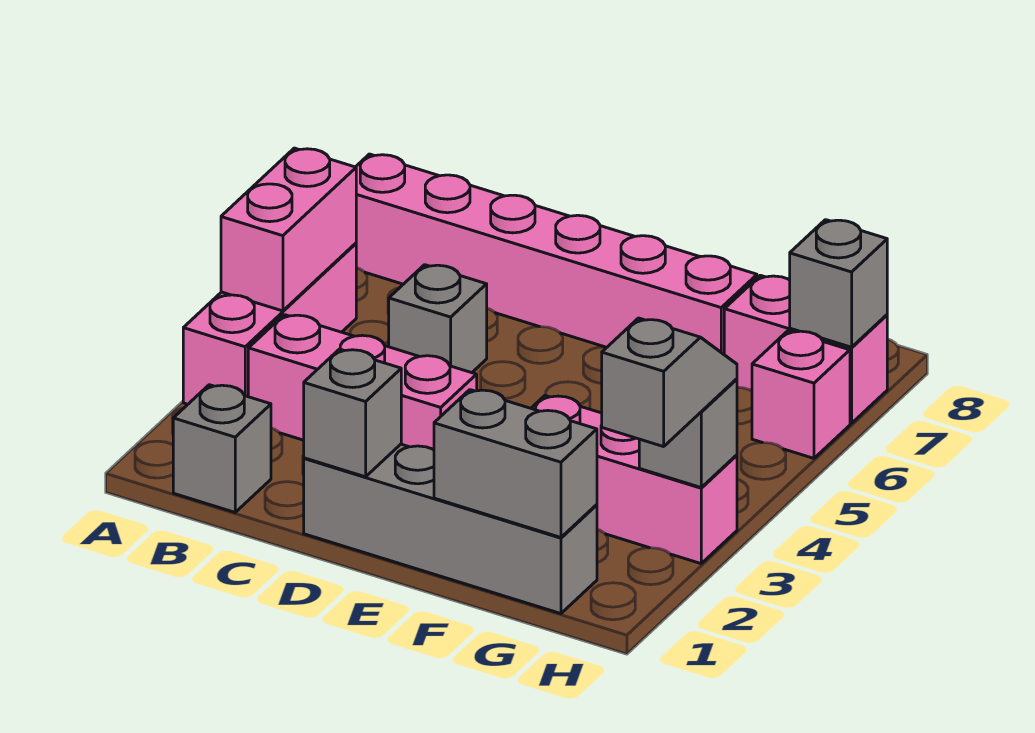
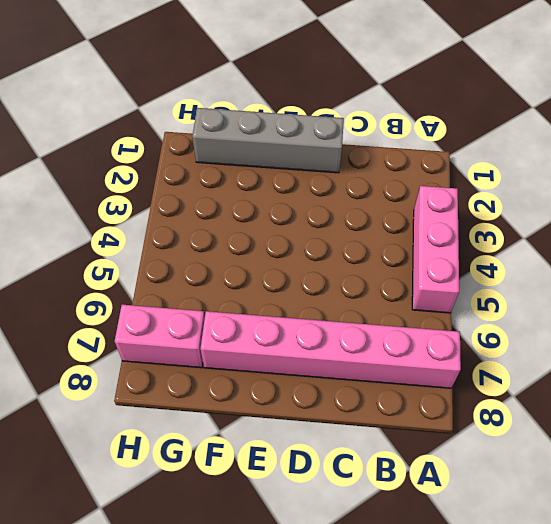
none -> grey brick B1 level 1
none -> pink brick B3:D3 level 1
none -> grey brick C5 level 1

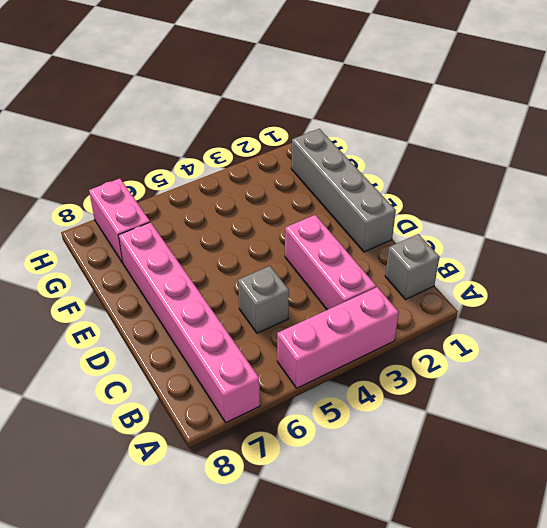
none -> pink brick F3:H3 level 1
none -> pink brick H6 level 1
none -> pink brick A4:A5 level 2

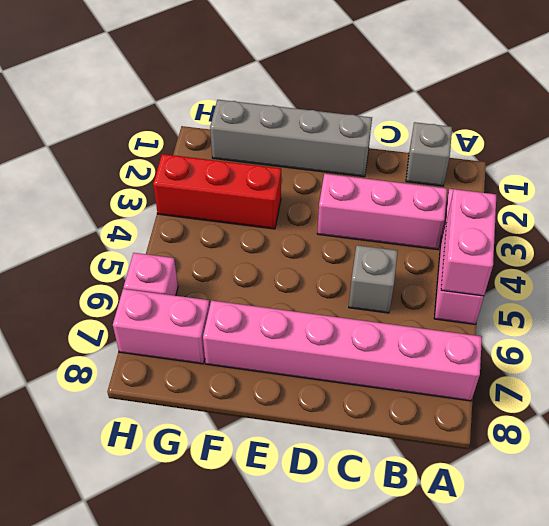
red brick F3:H3 level 1 -> pink brick F3:H3 level 1
none -> grey brick D1 level 2
none -> grey brick F1:G1 level 2
none -> grey brick H3 level 2

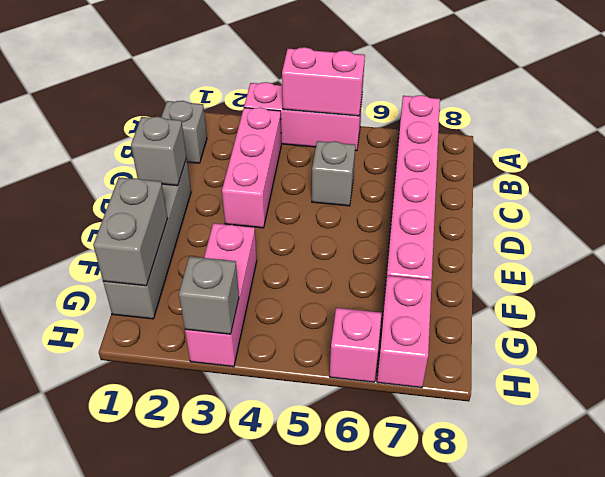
none -> grey brick H7 level 2
none -> grey slope H2:H3 level 3 top 2

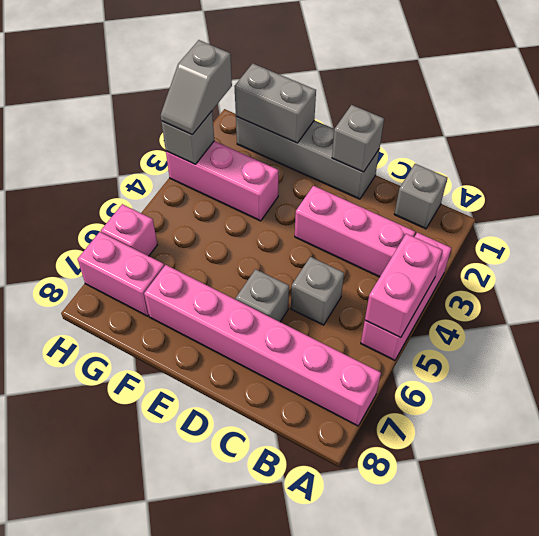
grey brick D6 level 1 -> grey brick H7 level 2

